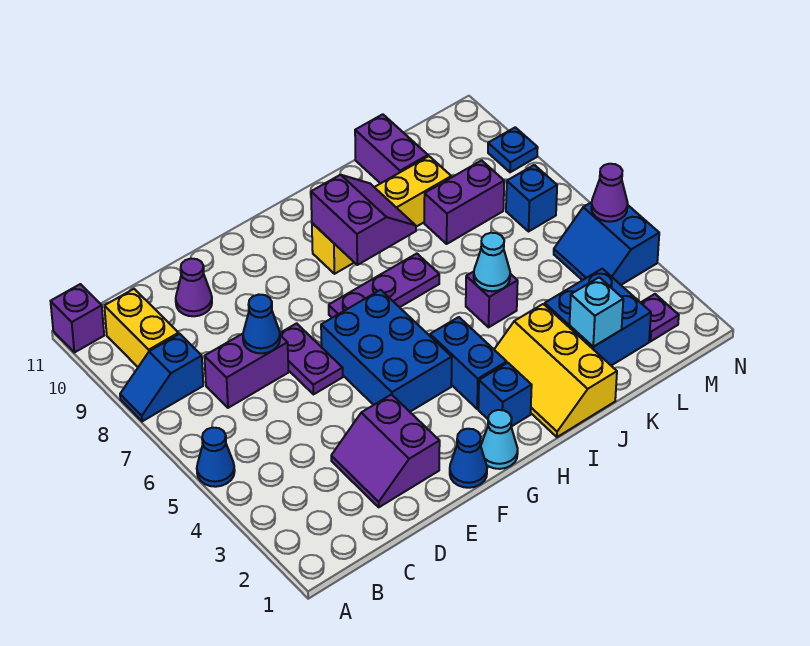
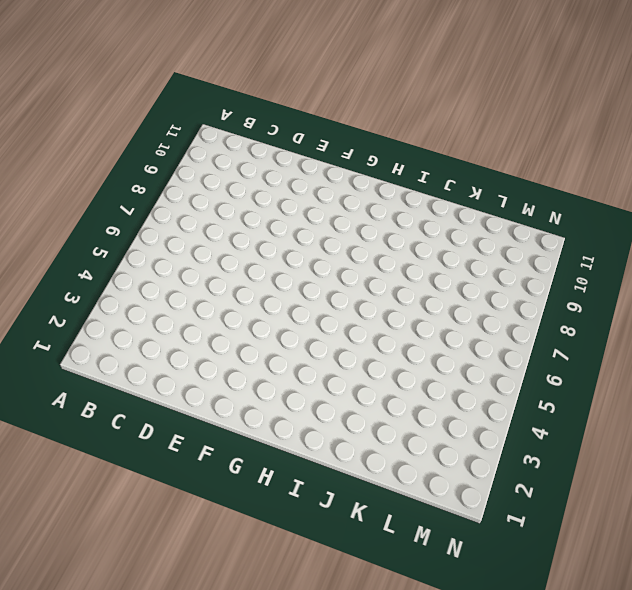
none -> blue cone A5 level 1
none -> blue slope A8:B8 level 1 top B
none -> purple brick A11 level 1

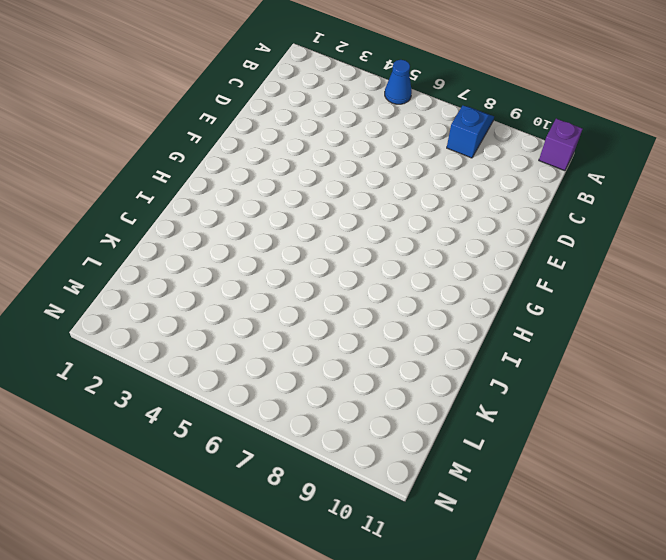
none -> yellow brick B9:B10 level 1
none -> purple brick C7:D7 level 1
none -> purple slope D2:E3 level 1 top E

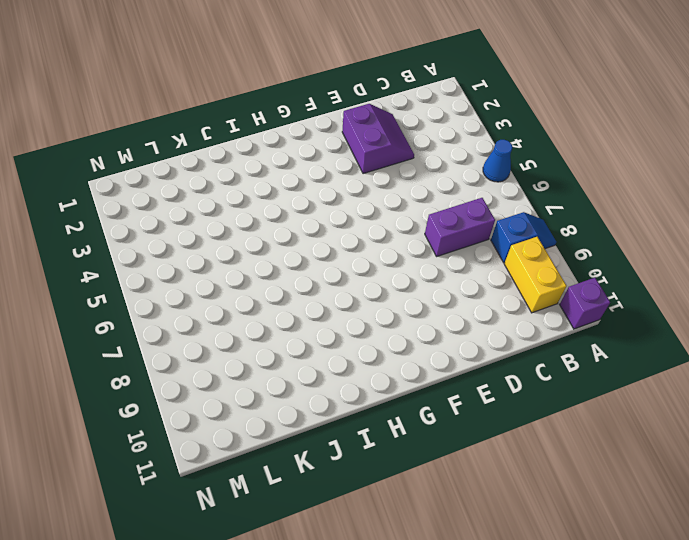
none -> purple cone D10 level 1
none -> purple plate E6:E7 level 1
none -> blue cone F1 level 1

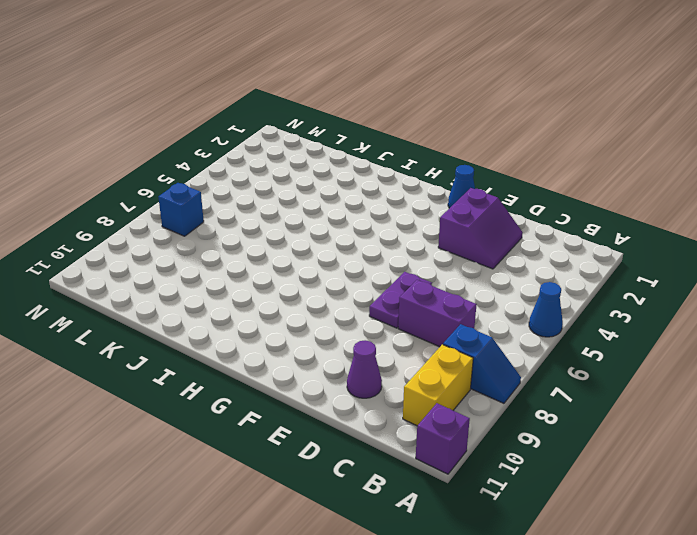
none -> blue brick F4:G6 level 1
none -> cyan cone G1 level 1
none -> purple plate G7:I7 level 1

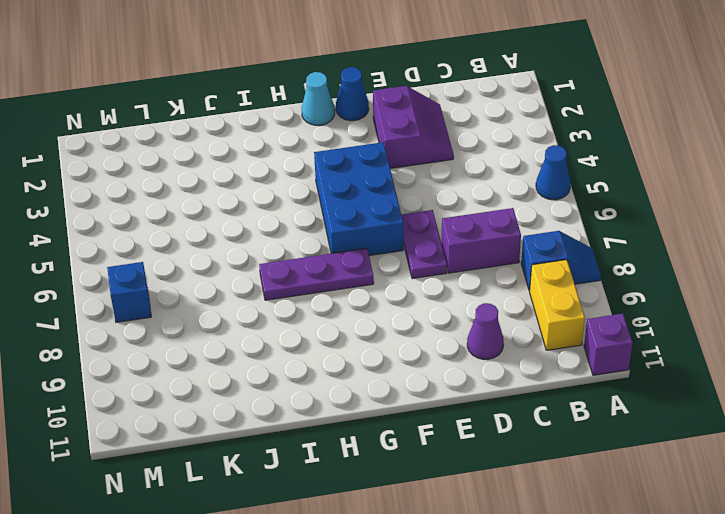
none -> blue brick H2 level 1
none -> blue brick H3:H4 level 1
none -> yellow brick H9:K9 level 1

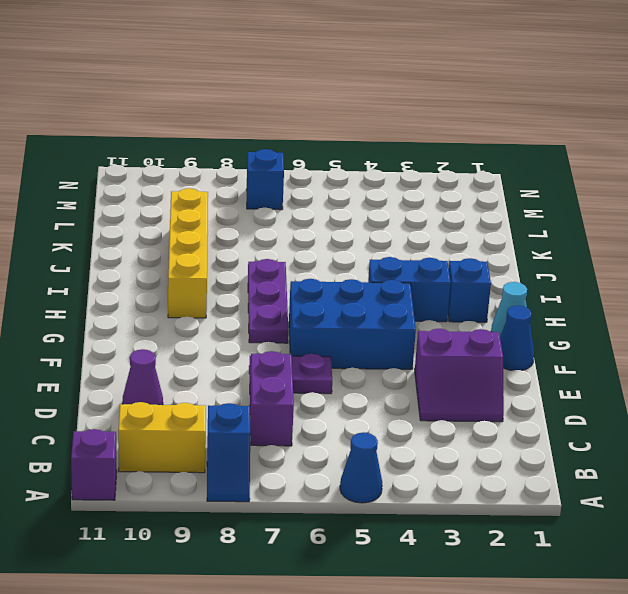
none -> yellow slope I1:J3 level 1 top J
none -> purple brick J5 level 1
none -> blue brick K2:L3 level 1

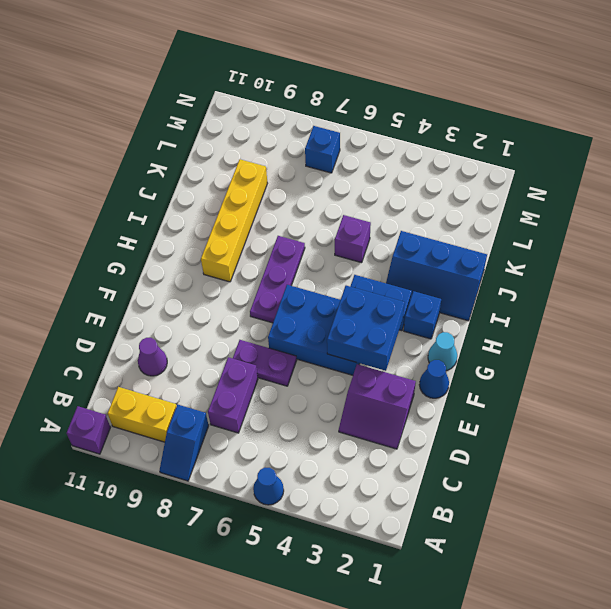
blue brick F3:G4 level 2 -> blue brick K2:L3 level 1
blue slope I1:J3 level 1 top J -> yellow slope I1:J3 level 1 top J
none -> purple brick K8:L8 level 1
none -> purple brick K10:K11 level 1
none -> purple plate M2 level 1

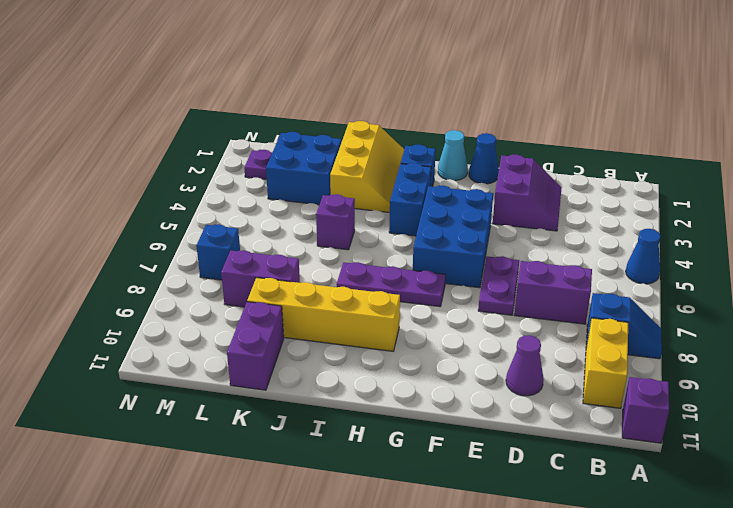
none -> blue slope M4:N5 level 1 top N
none -> blue plate N9 level 1
none -> blue cone D7 level 2

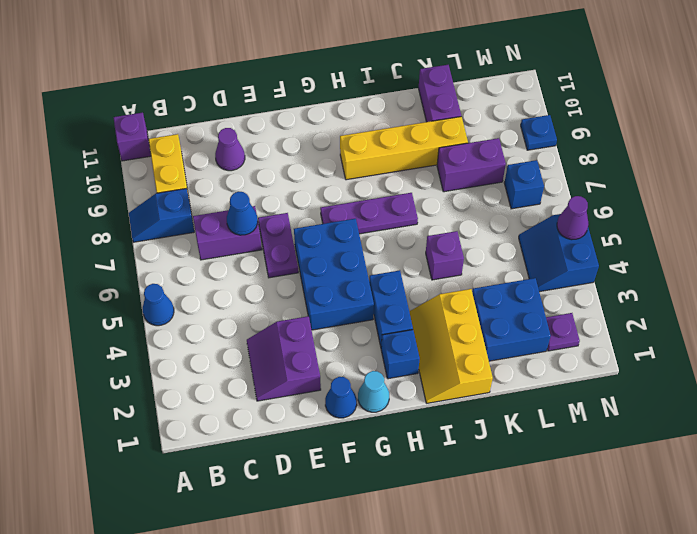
none -> purple slope H8:I9 level 2 top H
none -> cyan cone J5 level 2
none -> cyan brick K2 level 2

